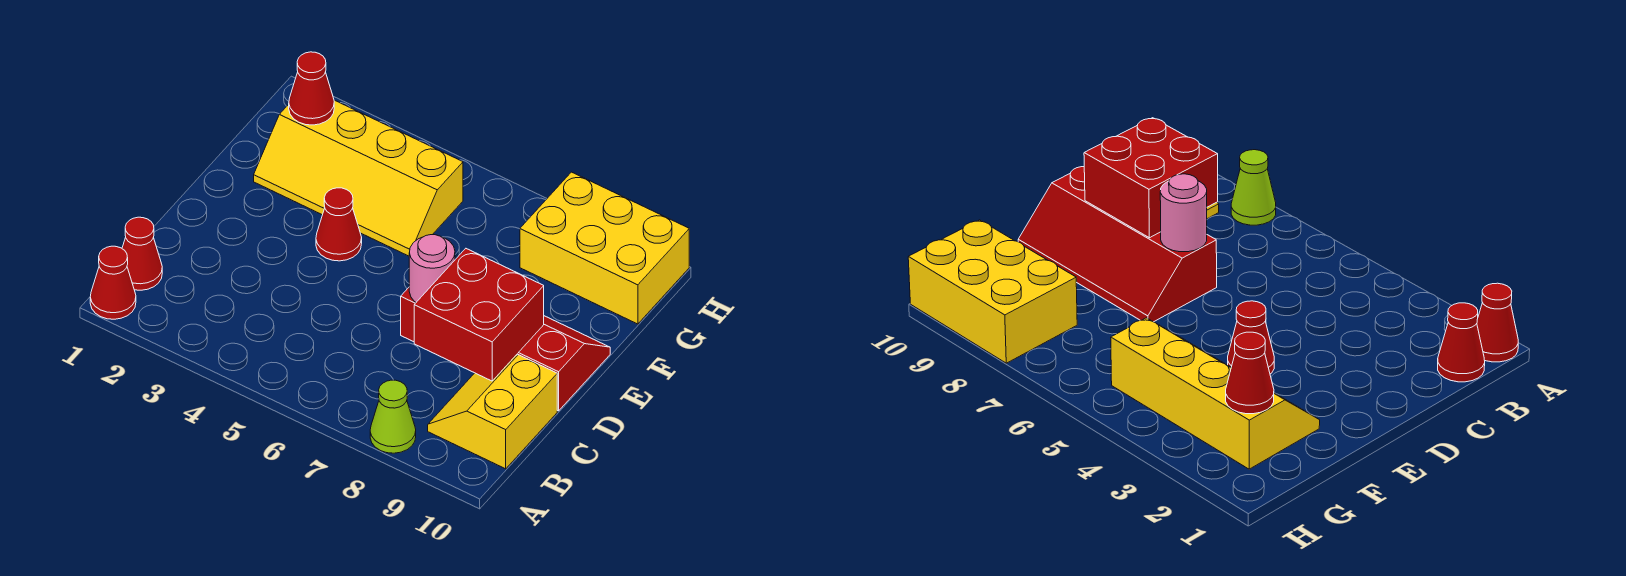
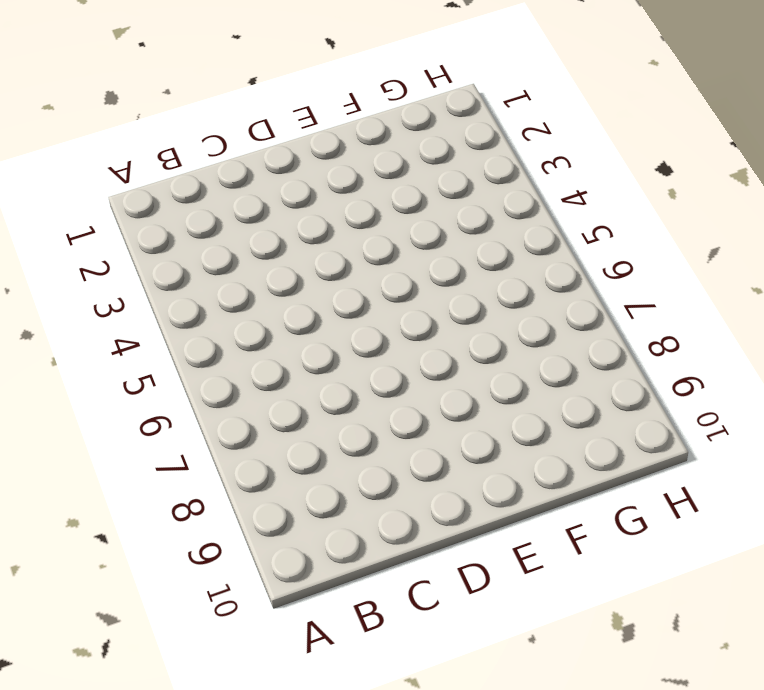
none -> red cone A1 level 1
none -> lime cone A8 level 1

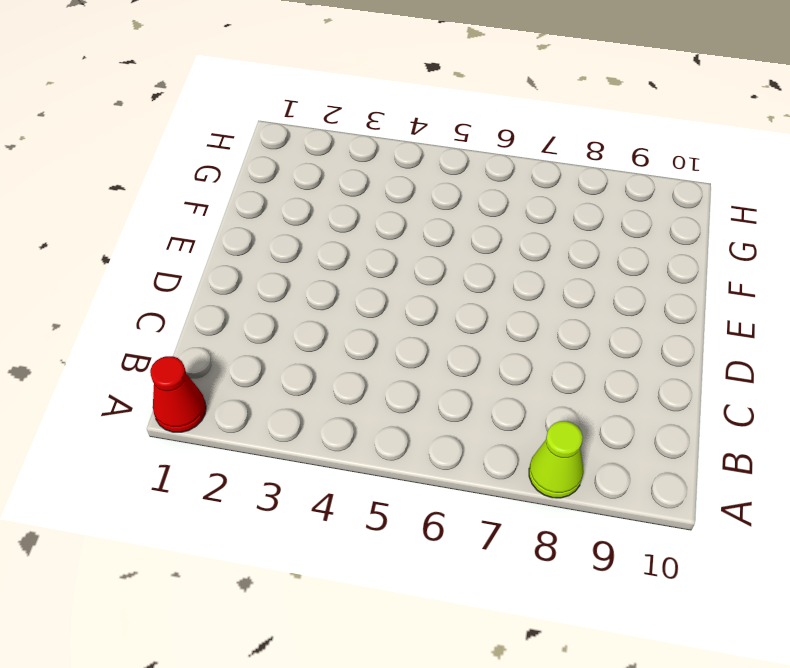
none -> red cone B1 level 1
none -> yellow slope B9:C10 level 1 top 10

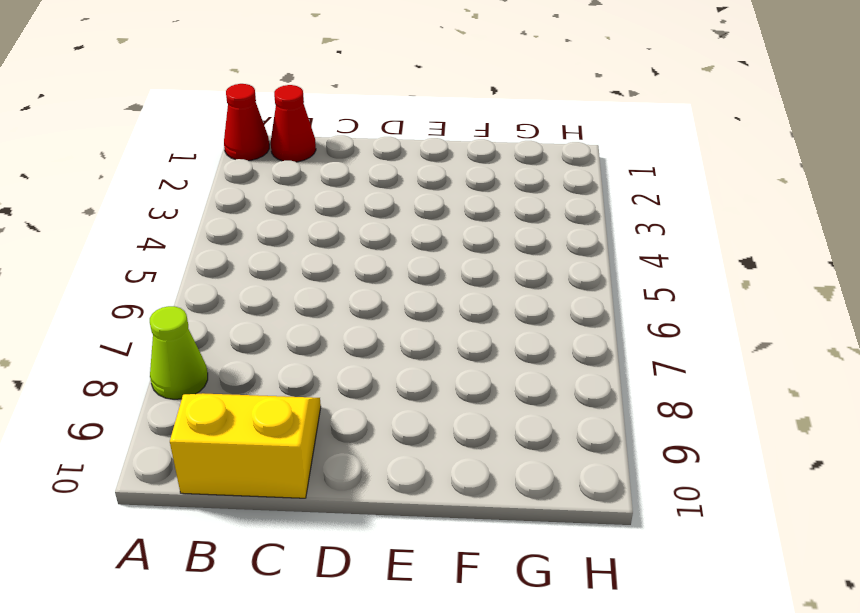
none -> red slope D7:E10 level 1 top D
none -> red cone E4 level 1

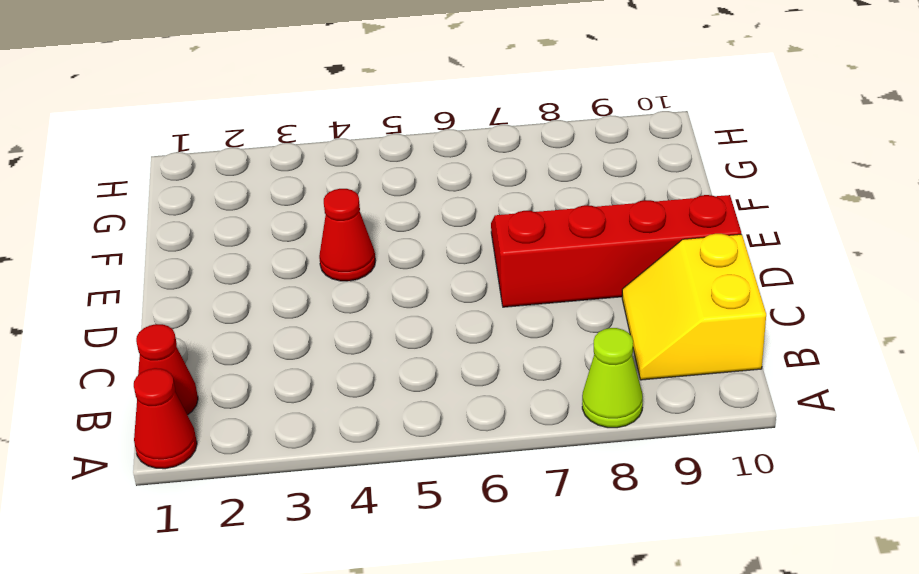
none -> yellow slope F2:G5 level 1 top G
none -> yellow brick G8:H10 level 1

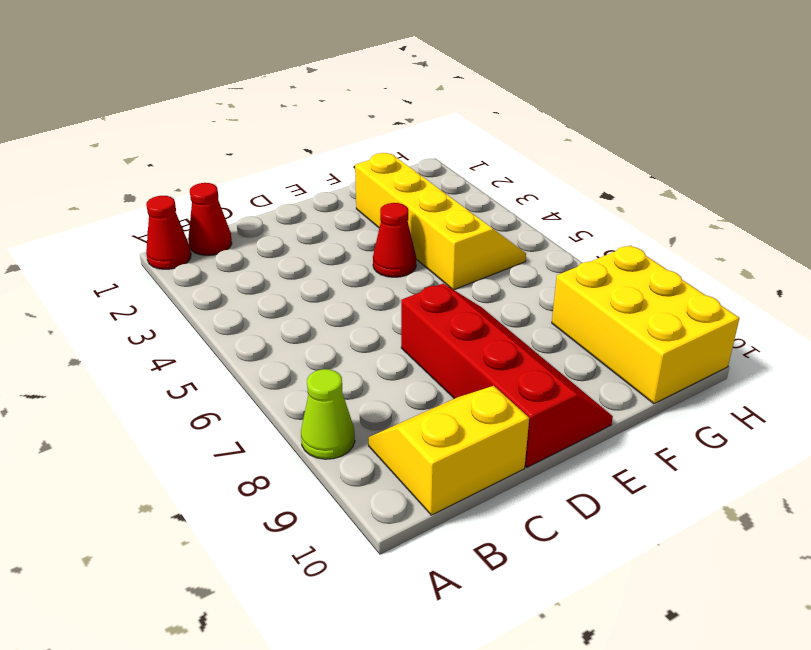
yellow slope F2:G5 level 1 top F -> yellow slope F2:G5 level 1 top G
none -> red brick C8:D9 level 2
none -> pink round brick D7 level 2

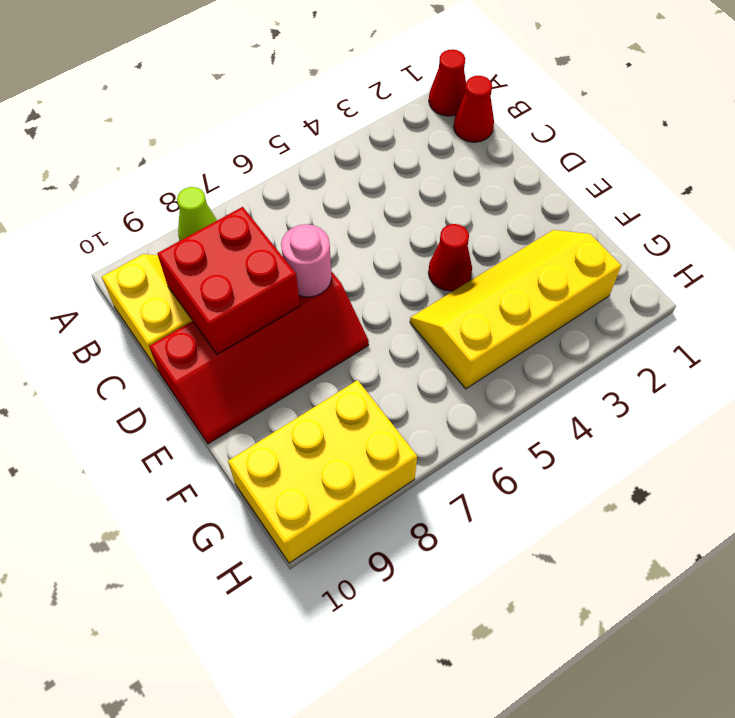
none -> red cone G2 level 2

